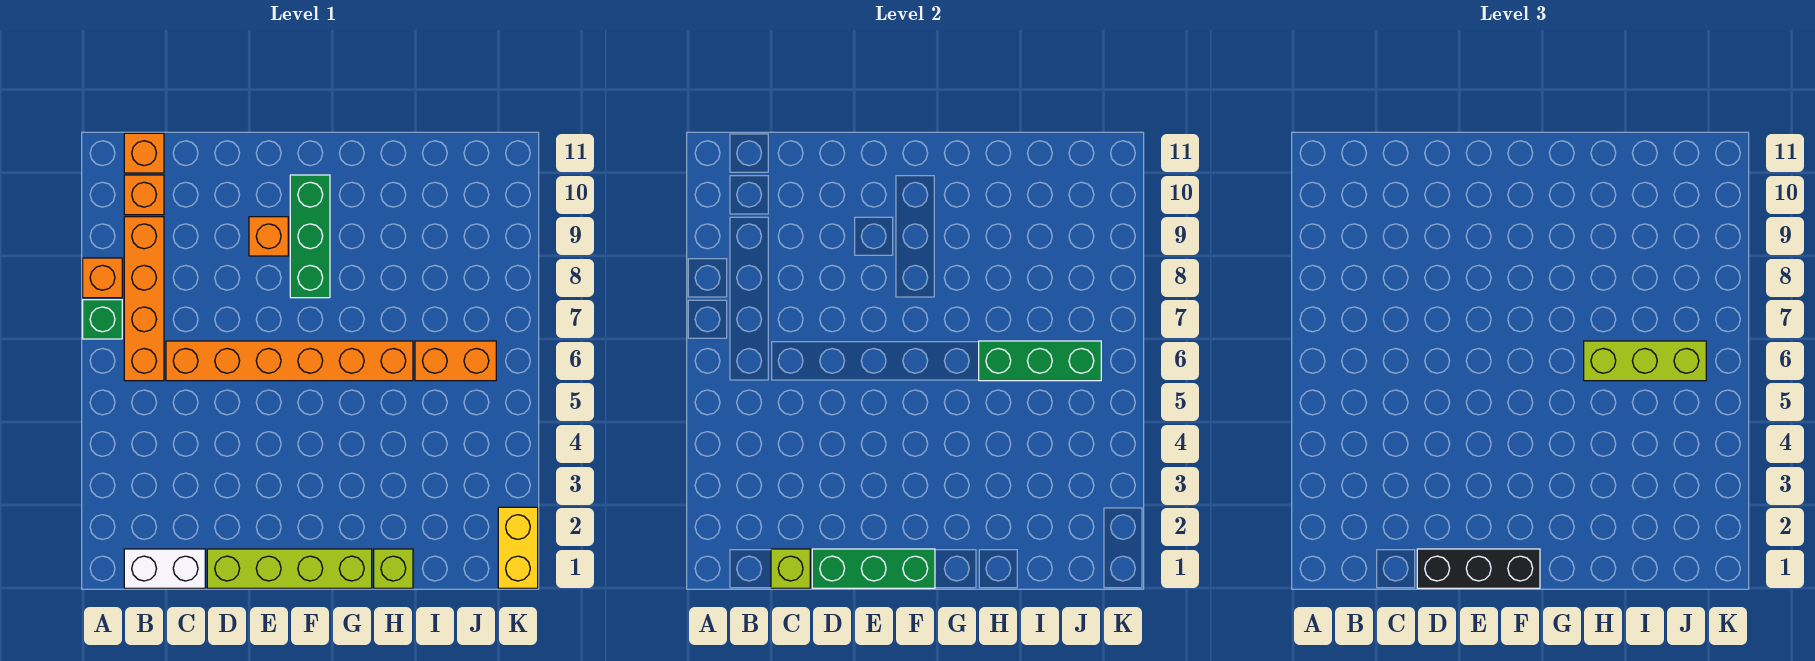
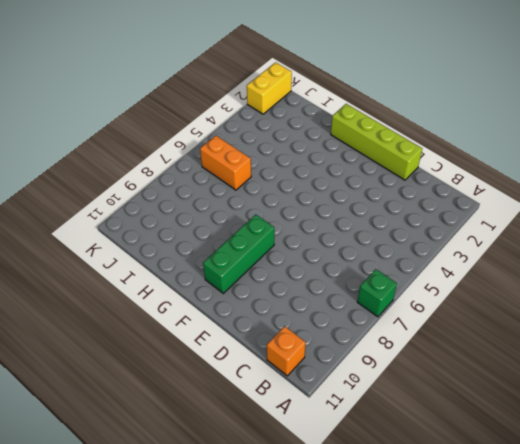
none -> orange brick A8 level 1
none -> white brick B1:C1 level 1
none -> orange brick B6:B9 level 1

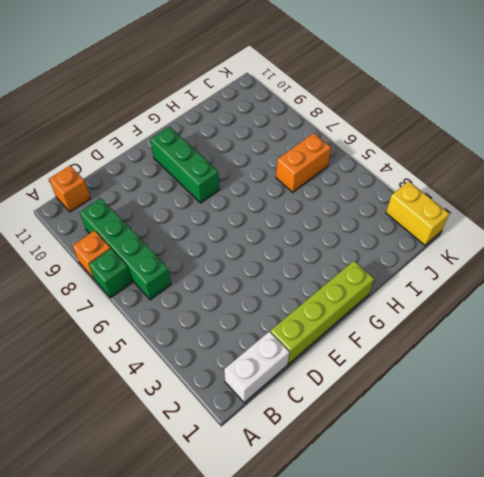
green brick B6:B9 level 1 -> orange brick B6:B9 level 1
none -> orange brick B10 level 1
none -> orange brick C6:H6 level 1
none -> orange brick E9 level 1

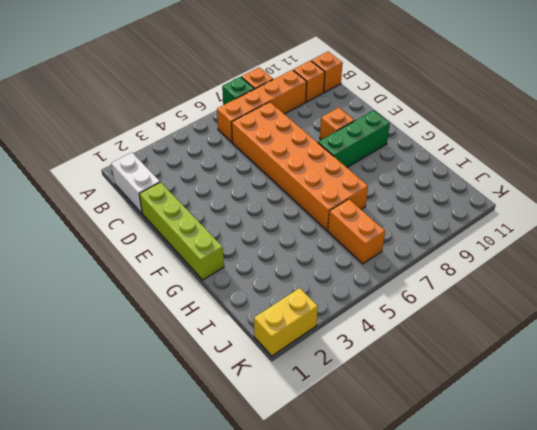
orange brick C6:H7 level 1 -> orange brick C6:H6 level 1
none -> lime brick H1 level 1
none -> lime brick C1 level 2
none -> green brick D1:F1 level 2

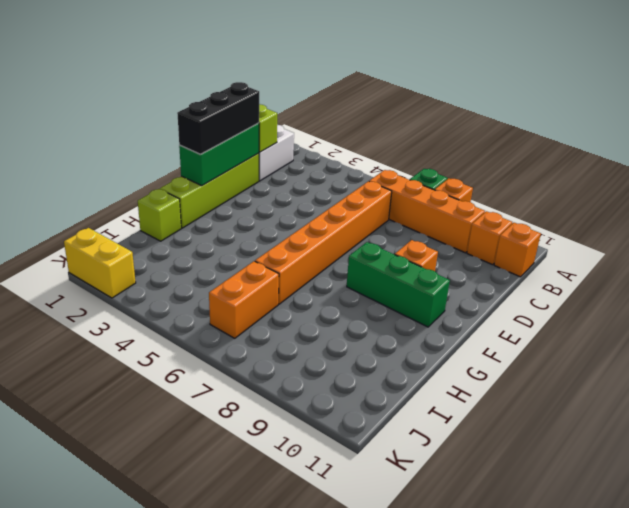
none -> green brick H6:J6 level 2
none -> lime brick H6:J6 level 3

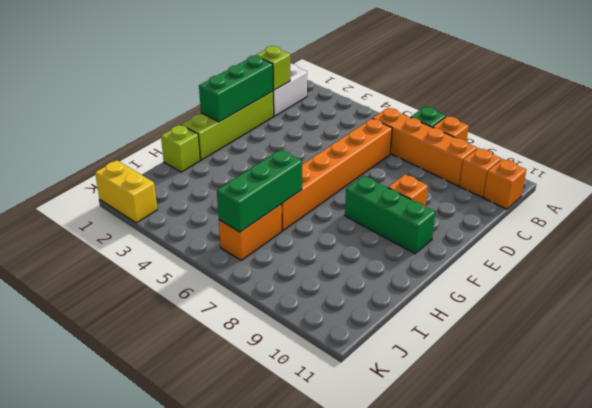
none -> black brick D1:F1 level 3
none -> lime brick H6:J6 level 3

